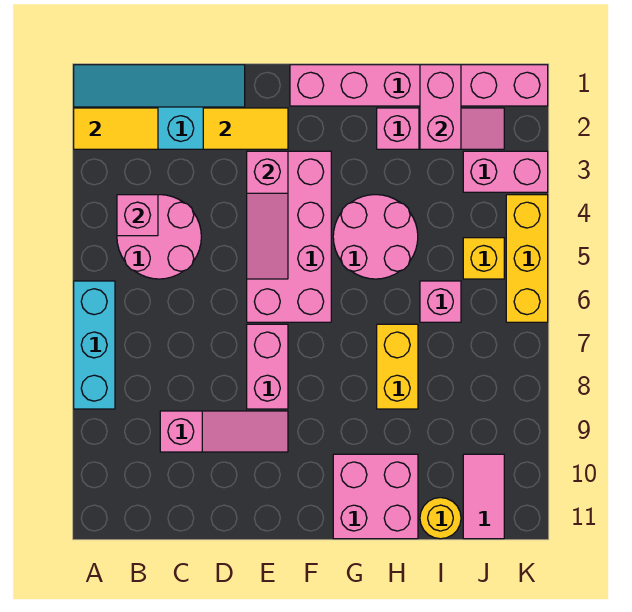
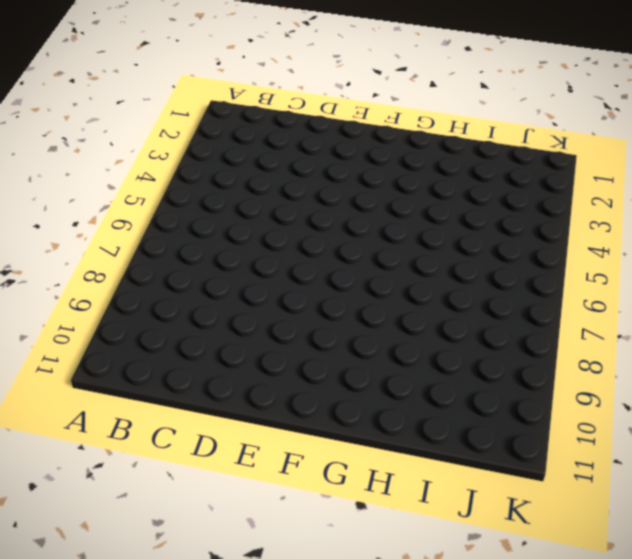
none -> cyan slope A1:D2 level 1 top 2
none -> cyan brick A6:A8 level 1
none -> pink round brick B4:C5 level 1

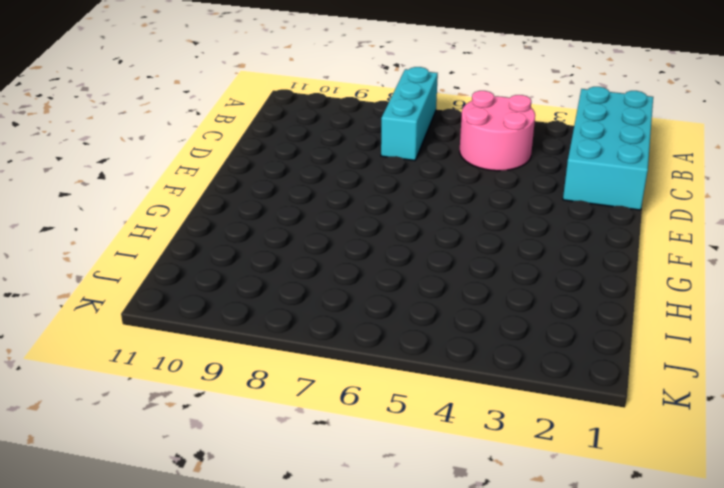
cyan brick A1:D2 level 1 -> cyan slope A1:D2 level 1 top 2
cyan brick A7:C7 level 1 -> cyan brick A6:A8 level 1
none -> pink slope C9:E9 level 1 top C
none -> pink brick E3:F6 level 1
none -> pink brick E7:E8 level 1

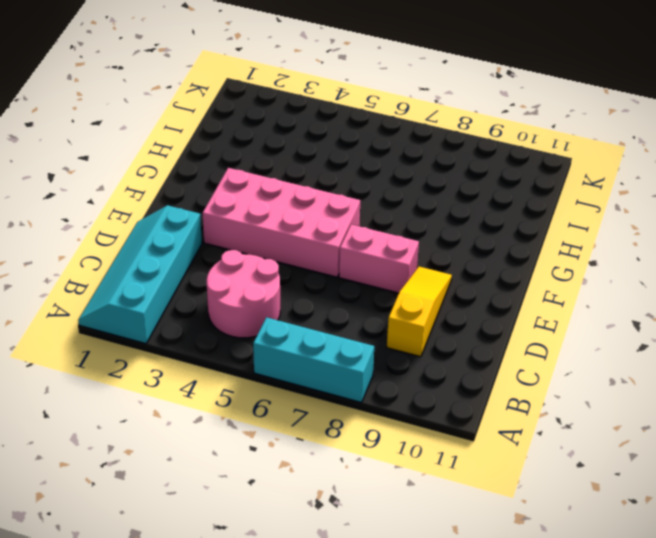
yellow slope C9:E9 level 1 top C -> pink slope C9:E9 level 1 top C
none -> pink brick F1:K1 level 1
none -> pink round brick G4:H5 level 1
none -> pink brick G10:H11 level 1

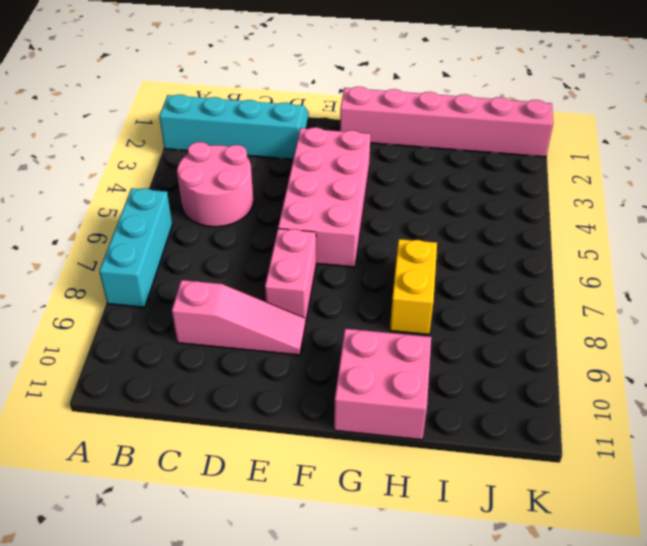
none -> pink round brick G4:H5 level 1
none -> pink slope H2:J2 level 1 top H
none -> pink brick I6 level 1

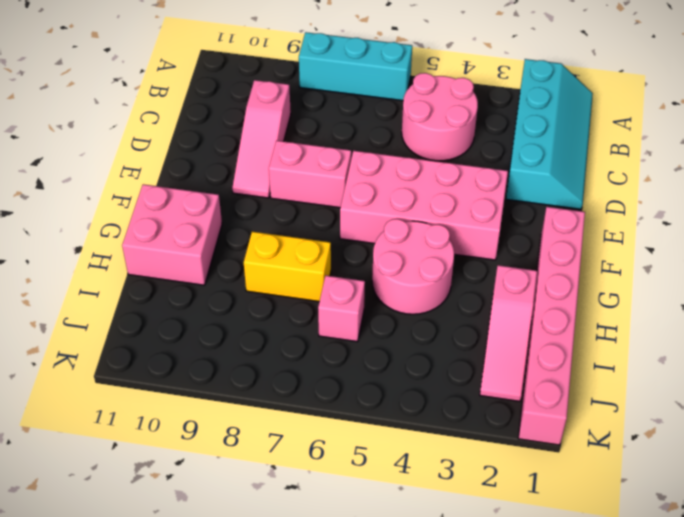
none -> yellow round brick I11 level 1
none -> pink brick J3:K3 level 1
none -> yellow brick J5 level 1

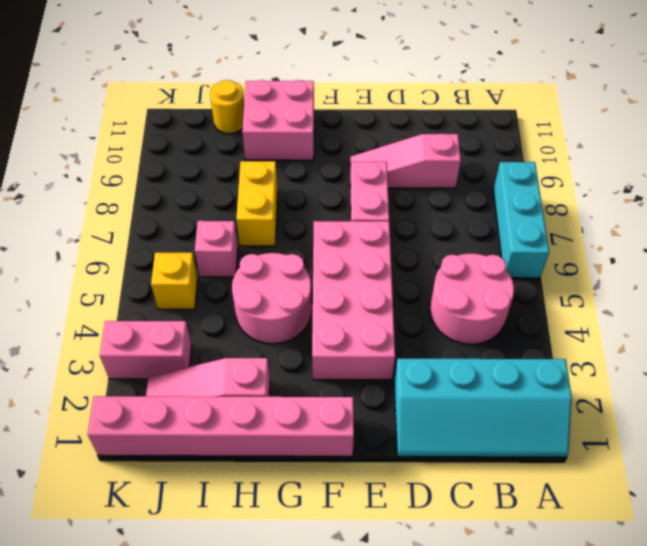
none -> pink tile J10:J11 level 1
none -> yellow brick K4:K6 level 1
none -> yellow tile A2:B2 level 2

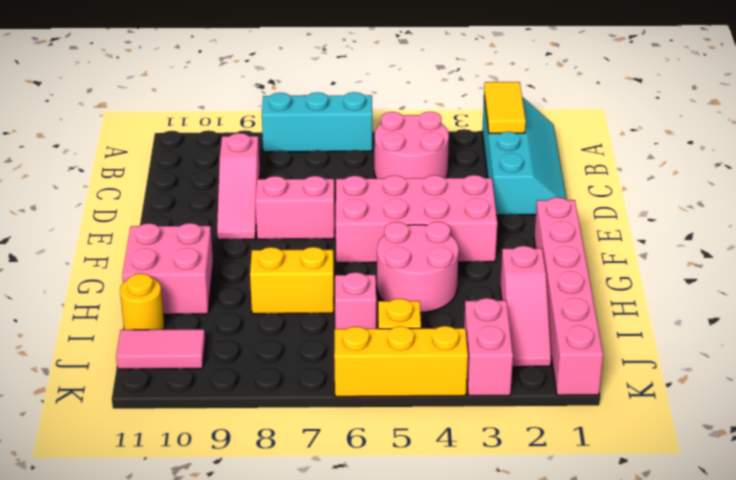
none -> pink brick B4 level 2
none -> yellow tile D2:E2 level 2
none -> pink slope E3:E5 level 2 top 3

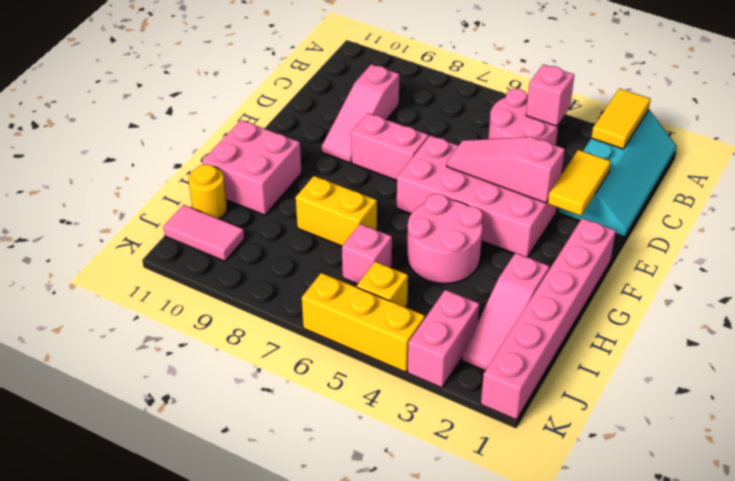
none -> cyan brick A6:A8 level 1
none -> pink brick I1:I2 level 2

